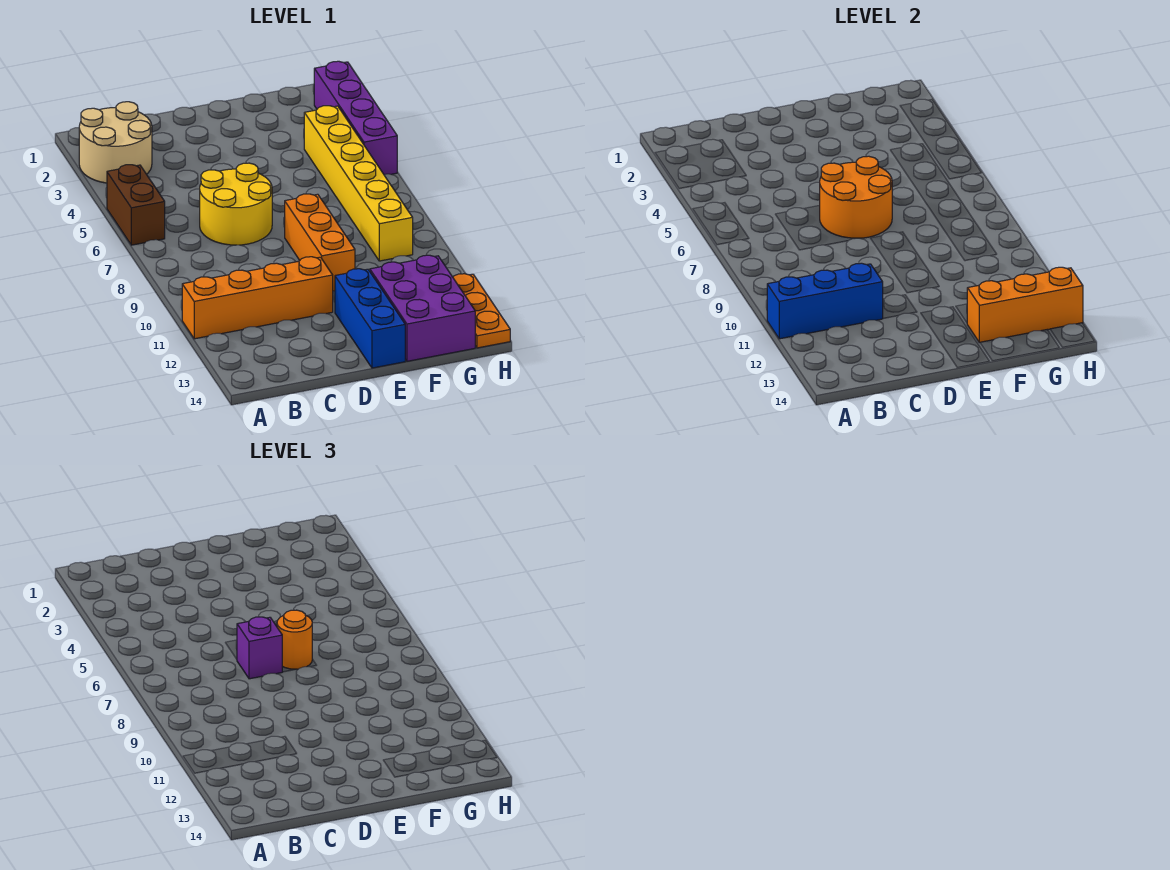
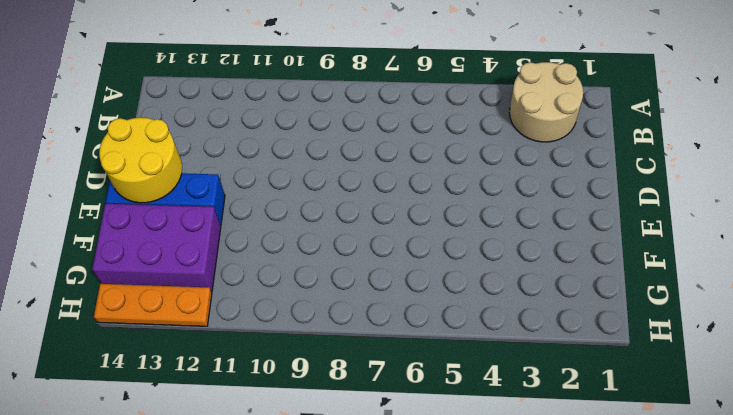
yellow round brick D13:E14 level 2 -> yellow round brick C6:D7 level 1
none -> brown brick A5:A6 level 1
none -> orange brick A11:D11 level 1
none -> orange brick E8:E10 level 1

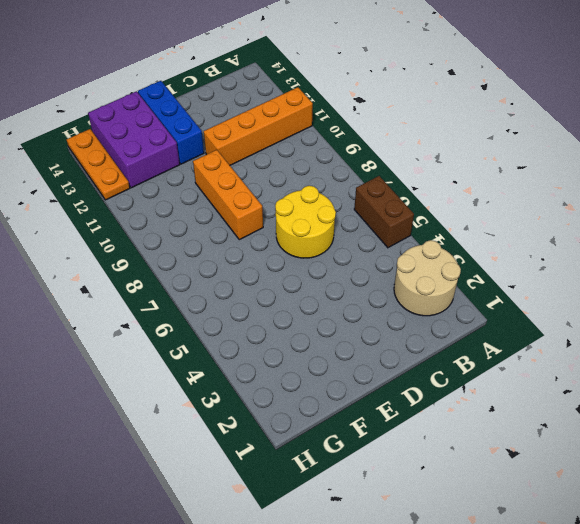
none -> yellow brick G4:G9 level 1
none -> purple brick H2:H5 level 1
none -> blue brick A11:C11 level 2

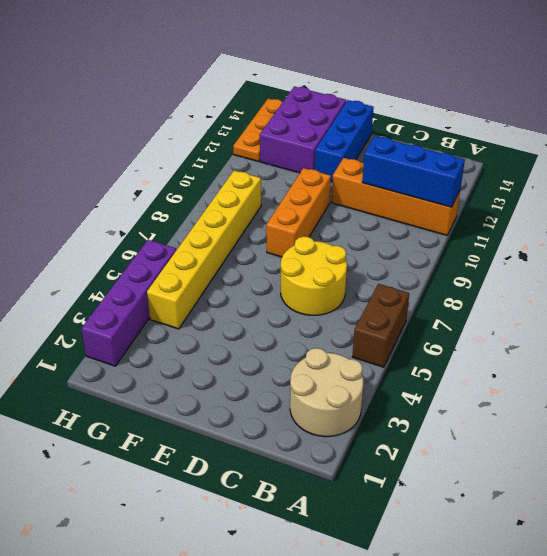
none -> orange round brick D6:E7 level 2
none -> orange brick F13:H13 level 2
none -> purple brick D7 level 3

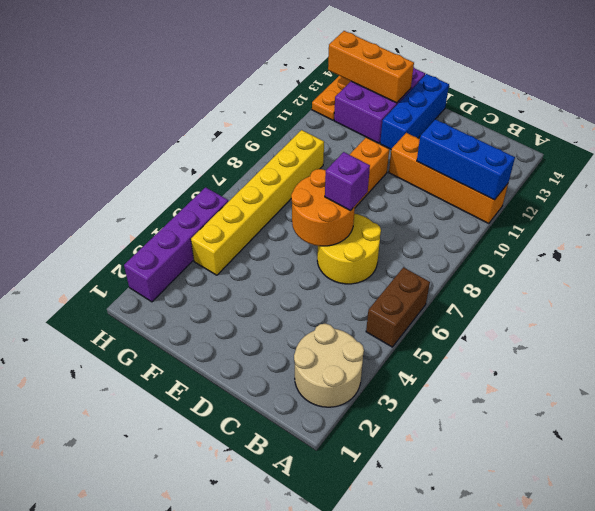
none -> orange round brick E7 level 3

